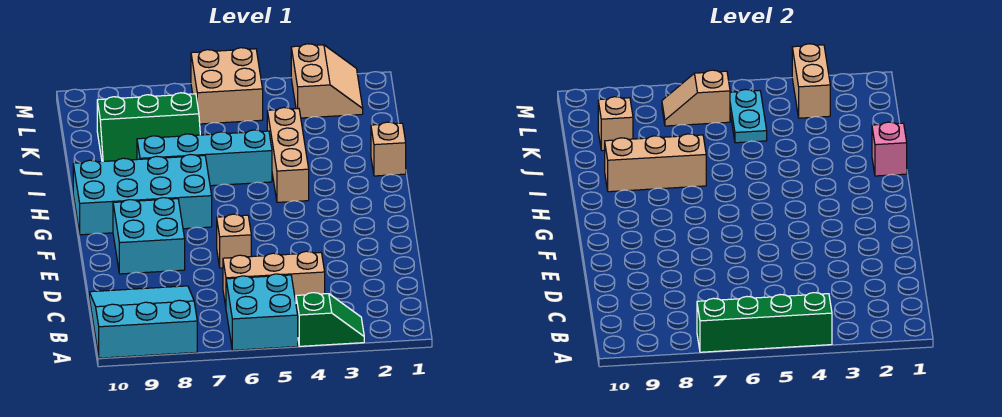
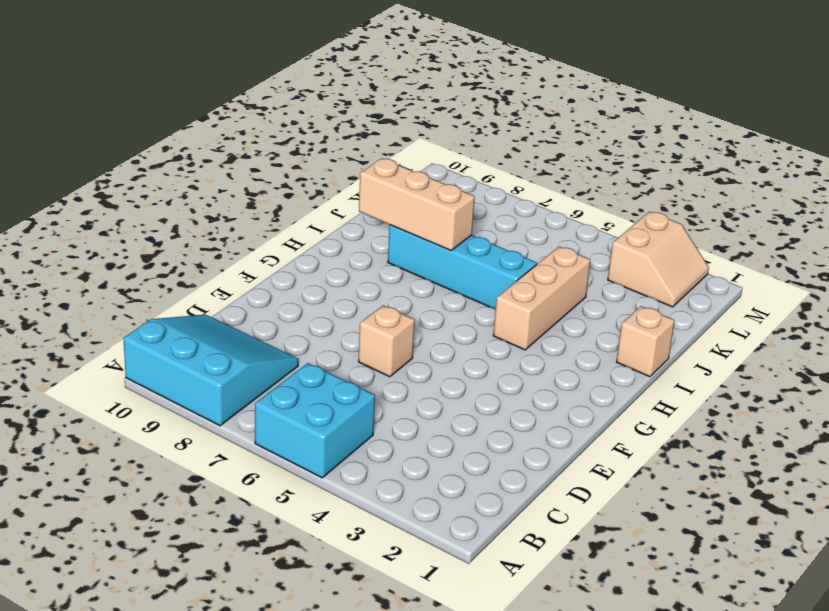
none -> green slope A3:A4 level 1 top 4
none -> tan brick C4:C6 level 1
none -> cyan brick E8:F9 level 1

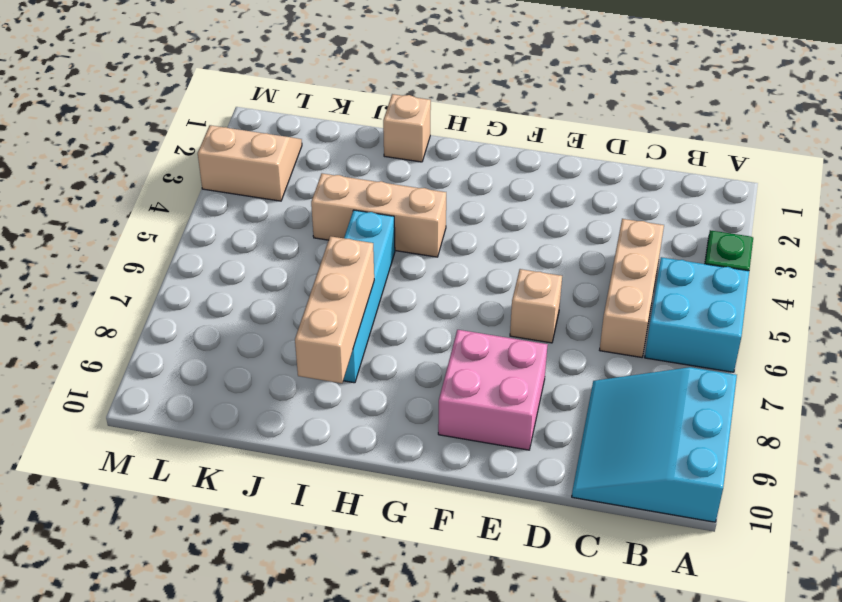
pink brick E8:F9 level 1 -> cyan brick E8:F9 level 1
none -> cyan brick G7:H10 level 1
none -> green slope J7:K9 level 1 top K
none -> tan brick L5:M6 level 1

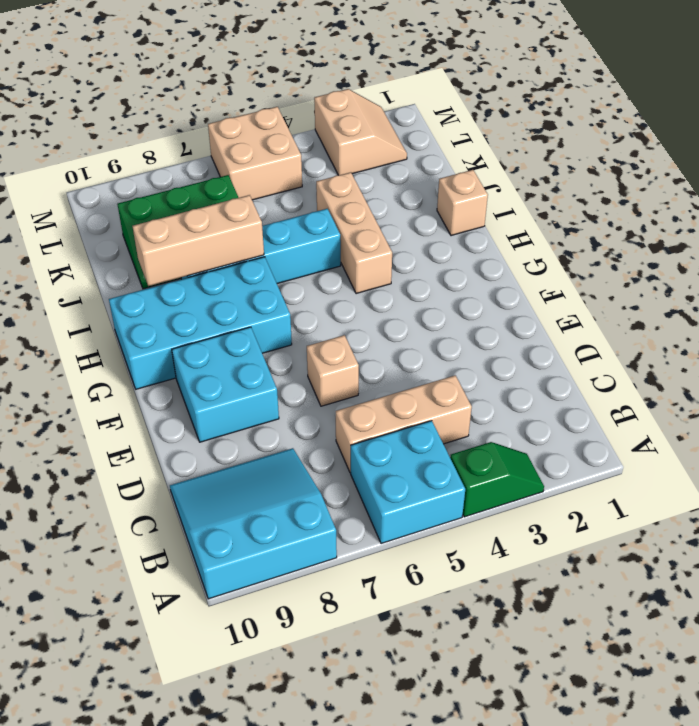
none -> green brick A4:A7 level 2
none -> pink brick I1 level 2
none -> cyan plate K5:L5 level 2

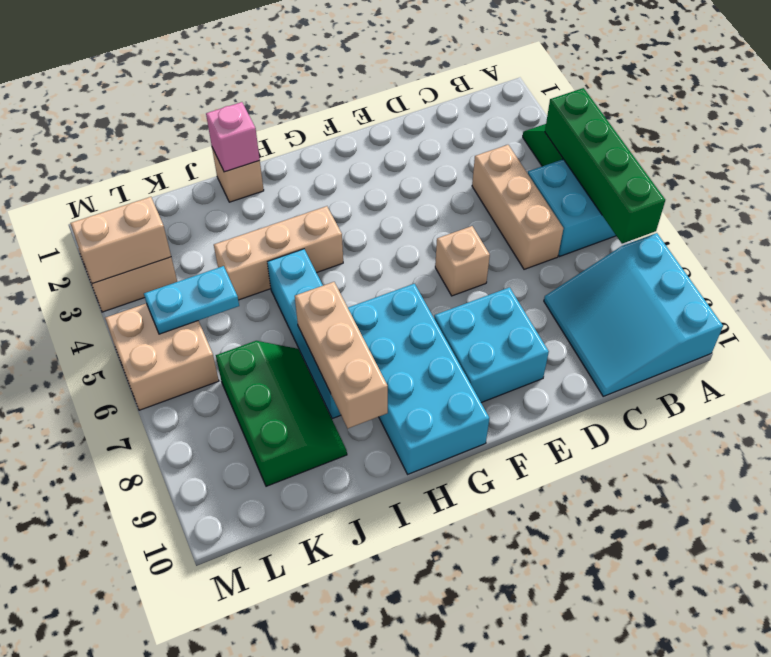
none -> tan brick K9 level 2
none -> tan slope L6:L7 level 2 top 6

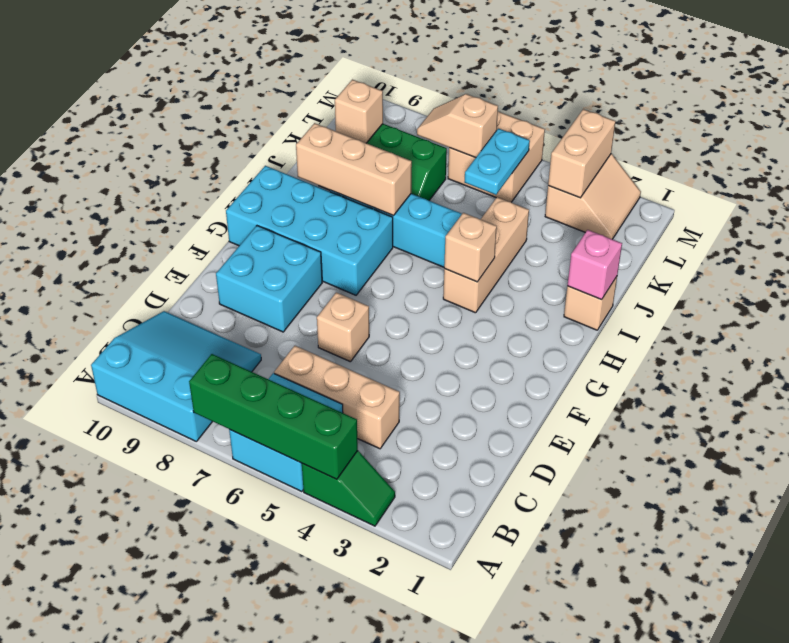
tan brick H4 level 2 -> none

